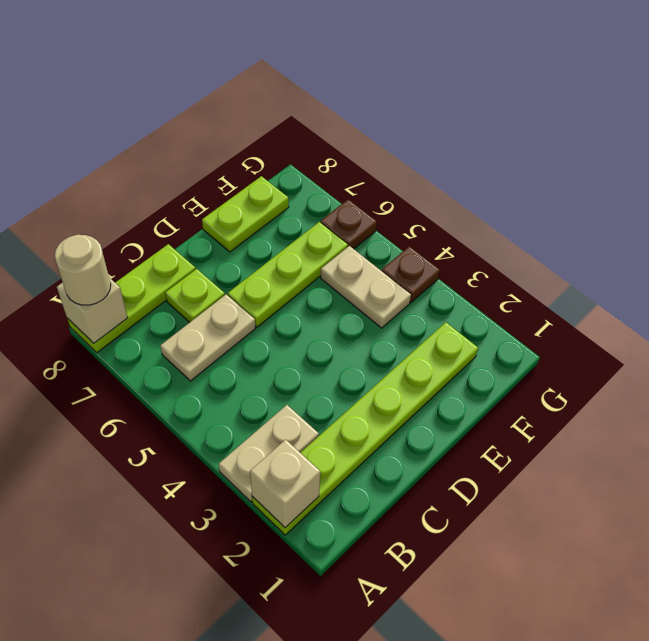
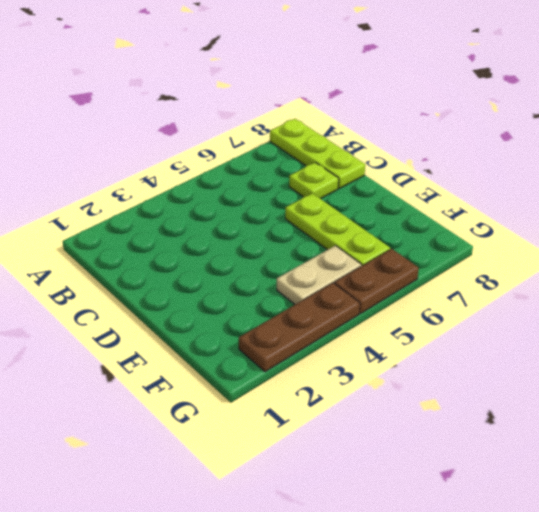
brown plate G2:G4 level 1 -> brown plate G4 level 1
brown plate G5:G6 level 1 -> brown plate G6 level 1
none -> lime plate A2:F2 level 1
none -> tan plate A3:B3 level 1
none -> tan plate B6:C6 level 1

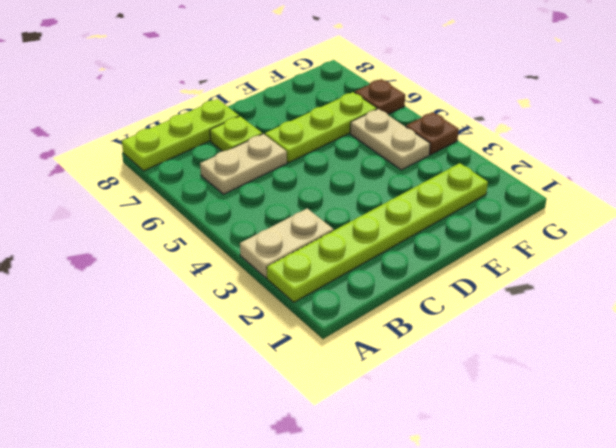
none -> lime plate E8:F8 level 1
none -> tan brick A2 level 2
none -> tan brick A8 level 2

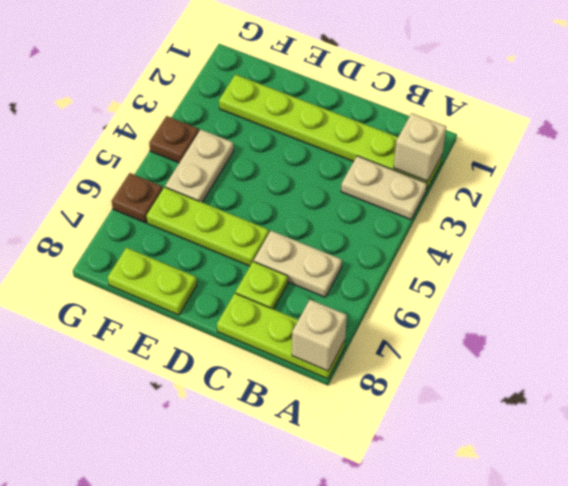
none -> tan round brick A8 level 3

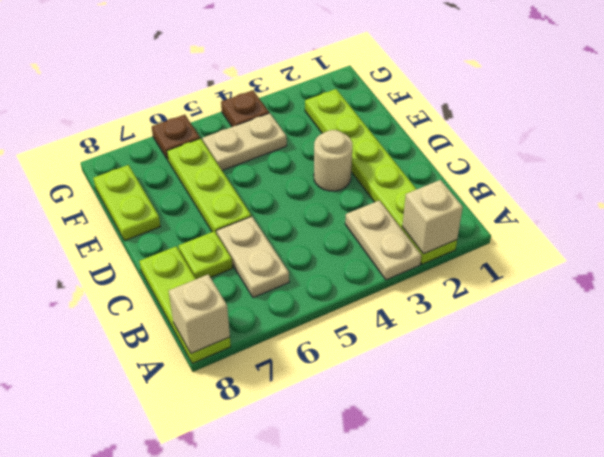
tan round brick D3 level 1 -> tan round brick A8 level 3

